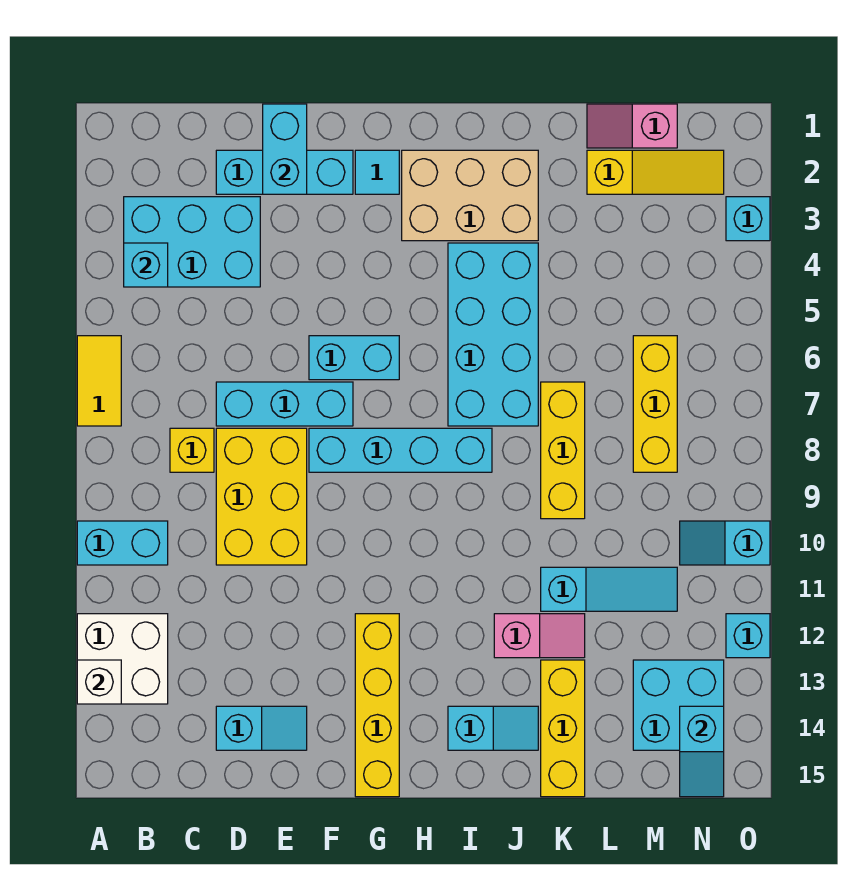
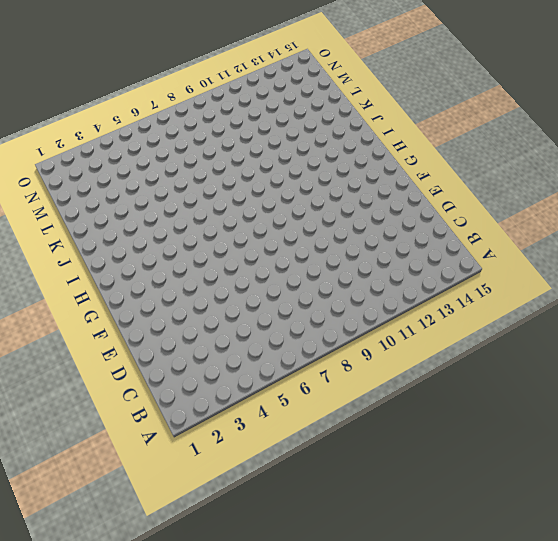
none -> yellow tile A6:A7 level 1
none -> cyan brick A10:B10 level 1
none -> white brick A12:B13 level 1
none -> cyan brick B3:D4 level 1

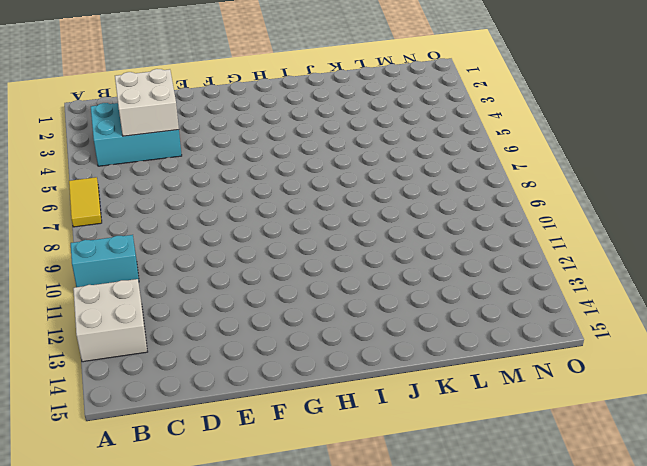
white brick C3:D4 level 2 -> none
none -> yellow brick C8 level 1
none -> cyan brick D2:F2 level 1
none -> cyan brick D7:F7 level 1
none -> yellow brick D8:E10 level 1

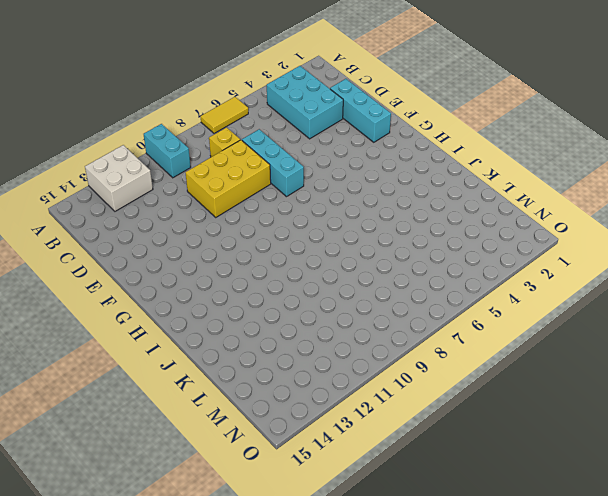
none -> cyan slope D14:E14 level 1 top D
none -> cyan brick F6:G6 level 1
none -> cyan brick F8:I8 level 1
none -> cyan tile G2 level 1

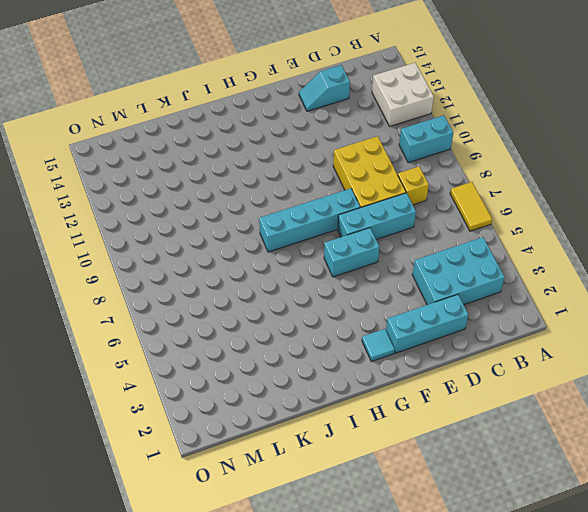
none -> yellow brick G12:G15 level 1
none -> tan brick H2:J3 level 1
none -> cyan brick I4:J7 level 1
none -> cyan slope I14:J14 level 1 top I

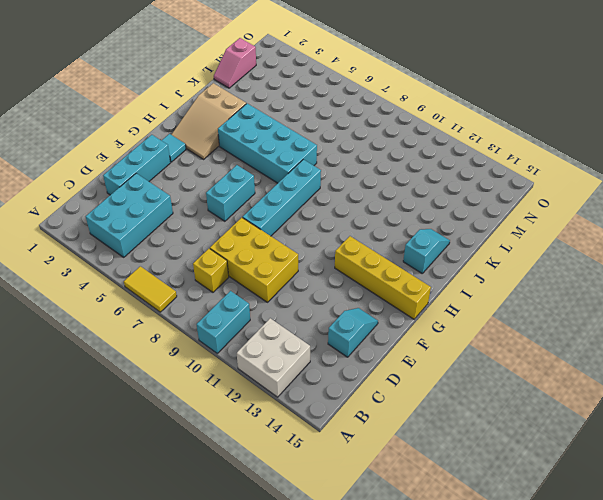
tan slope H2:J3 level 1 top J -> tan brick H2:J3 level 1
none -> cyan brick D7:F7 level 1
none -> pink slope J12:K12 level 1 top J
none -> yellow brick K7:K9 level 1
none -> cyan slope K11:M11 level 1 top K

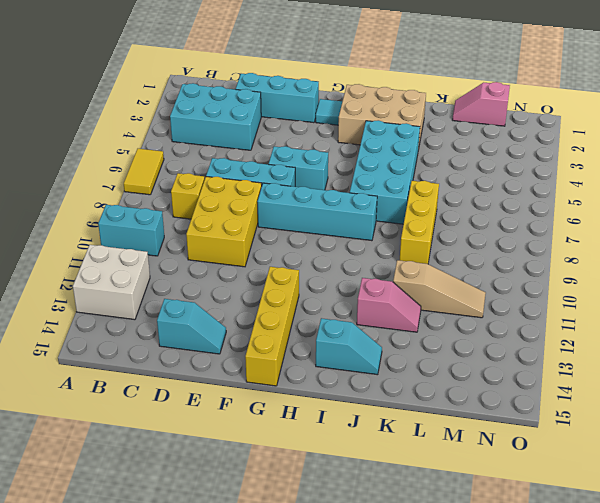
tan slope K11:M11 level 1 top K -> cyan slope K11:M11 level 1 top K
none -> yellow brick K13:K15 level 1
none -> yellow slope L2:N2 level 1 top L
none -> yellow brick M6:M8 level 1
none -> cyan brick M13:N14 level 1

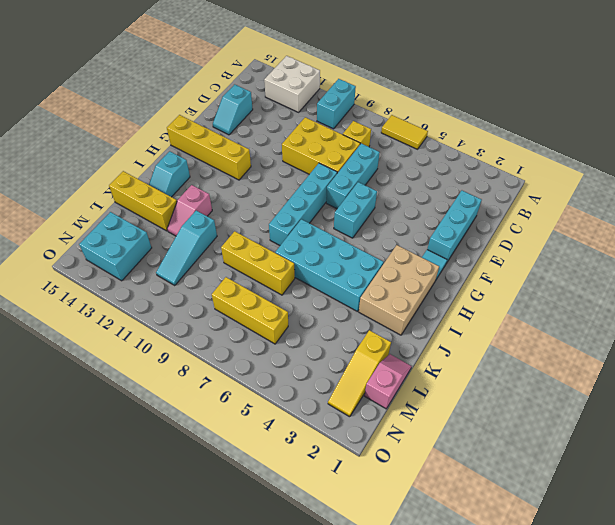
none -> cyan brick B3:D4 level 1
none -> cyan slope N10:O10 level 1 top O
none -> cyan brick O3 level 1
none -> cyan brick O12 level 1

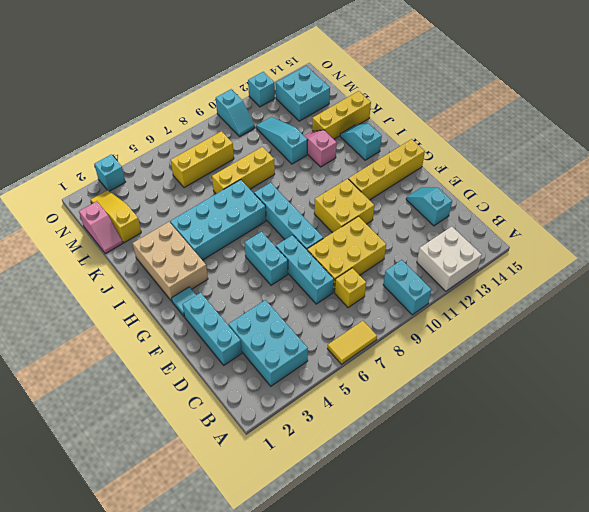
yellow brick F10:G11 level 1 -> none
none -> white brick A13 level 2
none -> cyan brick B4 level 2
none -> cyan brick E1:E2 level 2
none -> cyan slope N14:N15 level 2 top 14

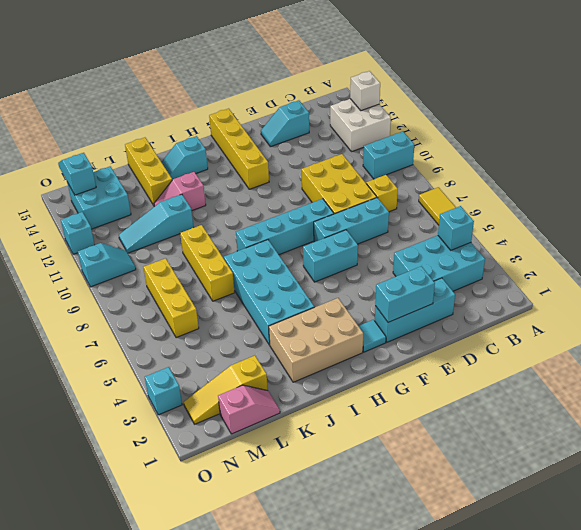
cyan brick E2:F2 level 2 -> cyan brick E1:E2 level 2

